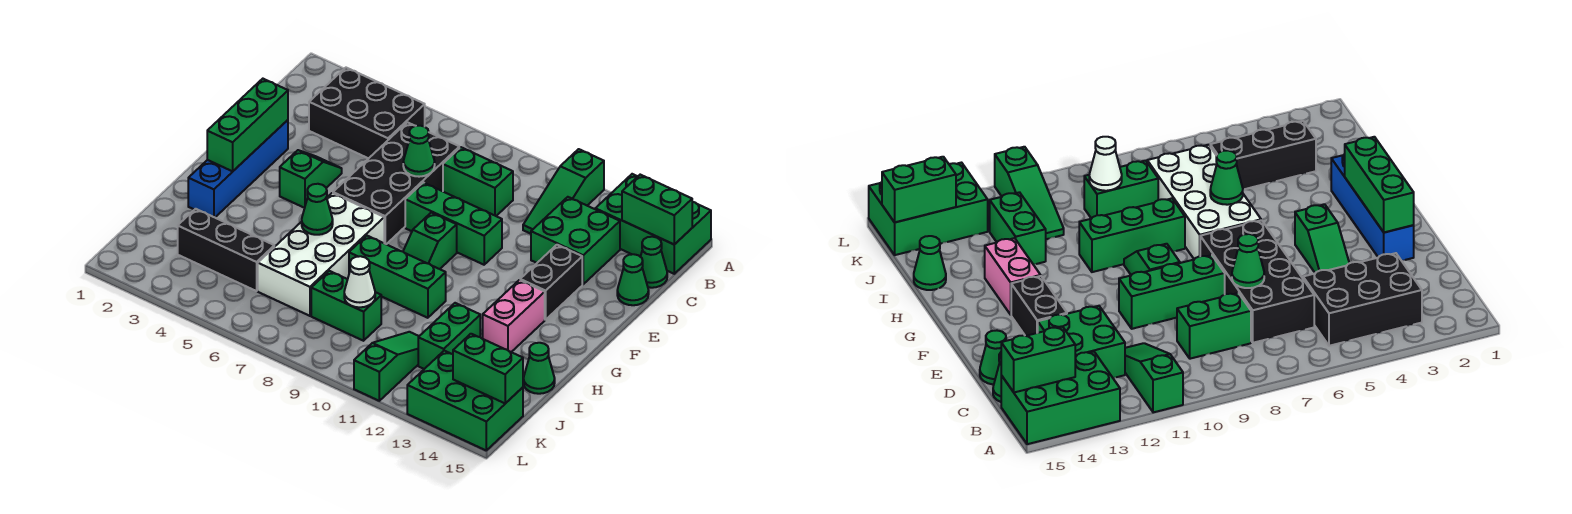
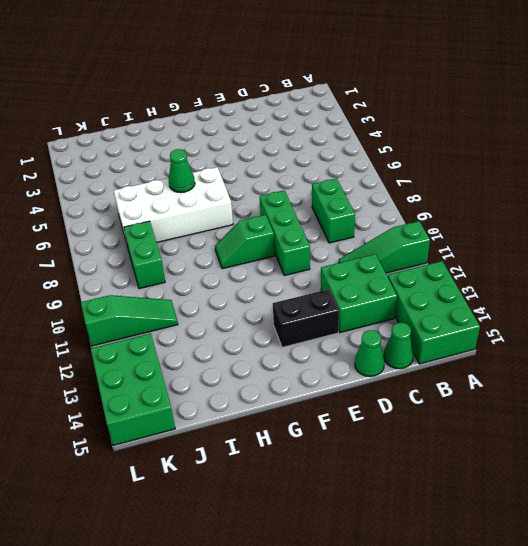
none -> black brick B3:C5 level 1
none -> black brick C6:F7 level 1
none -> blue brick E2:H2 level 1

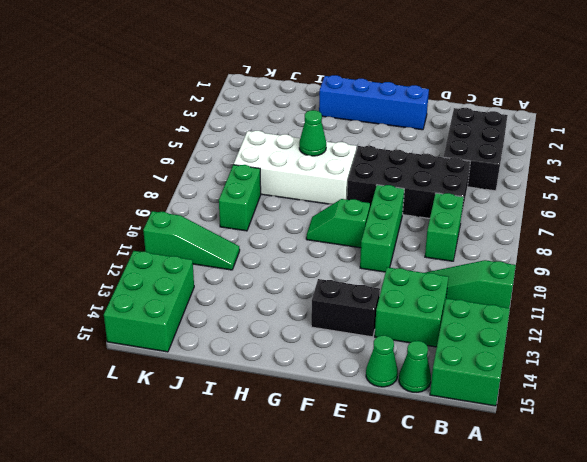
none -> green slope E4:F4 level 1 top F
none -> pink brick G13:H13 level 1
none -> green brick H8:H10 level 1

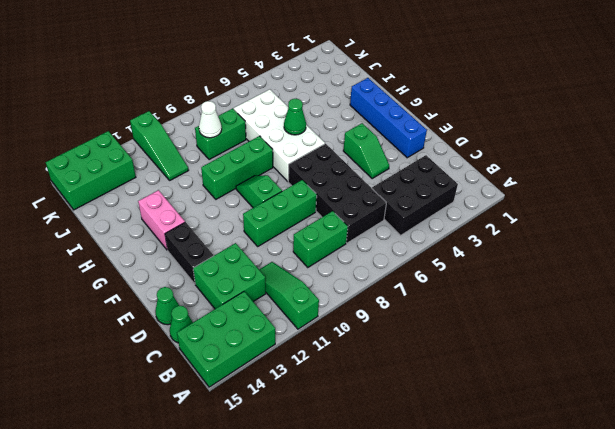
none -> green brick I12:J12 level 1
none -> green cone I15 level 1
none -> black brick J3:J5 level 1

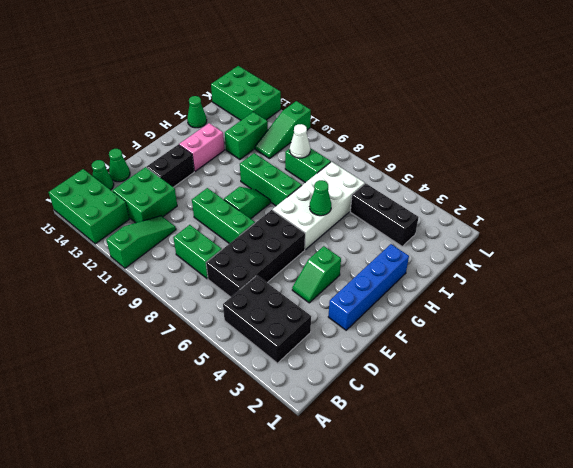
none -> green brick B14:B15 level 2
none -> green cone D7 level 2
none -> green brick E2:G2 level 2

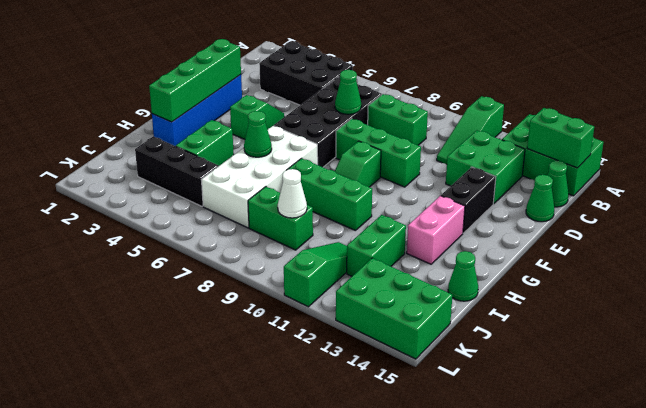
green brick E2:H2 level 2 -> green brick E2:G2 level 2
green brick H4:I4 level 1 -> green brick K14:K15 level 2

